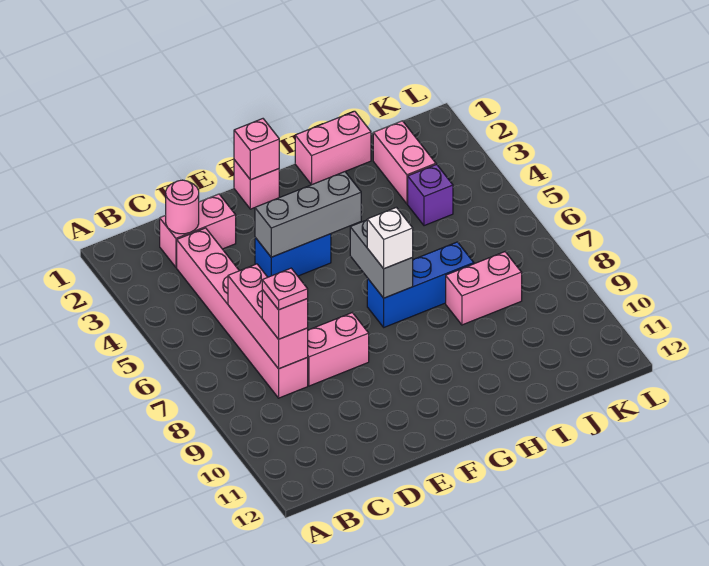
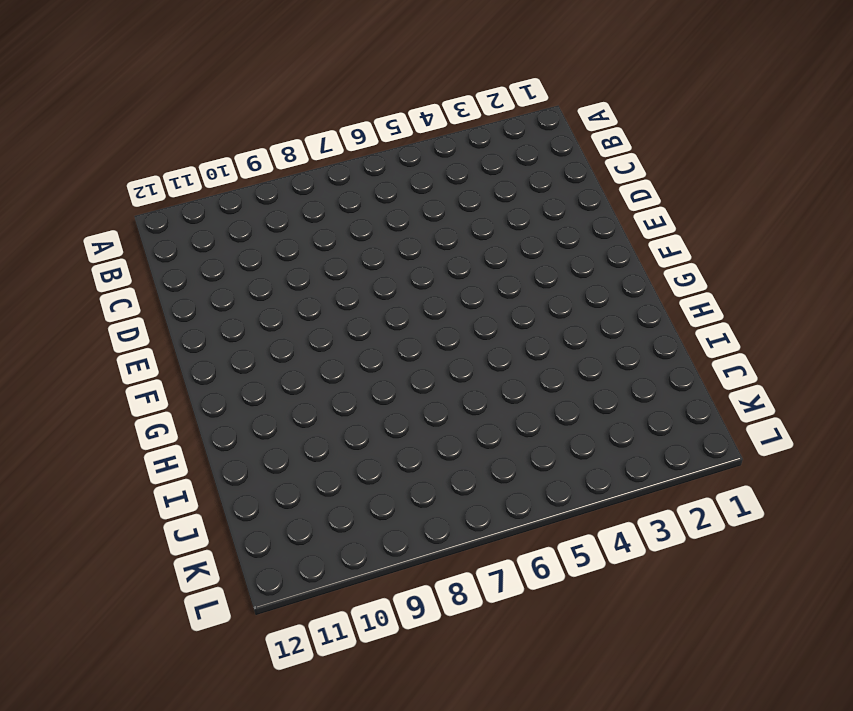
none -> pink brick C2:D2 level 1
none -> pink brick C3:C8 level 1
none -> pink brick D8:E8 level 1

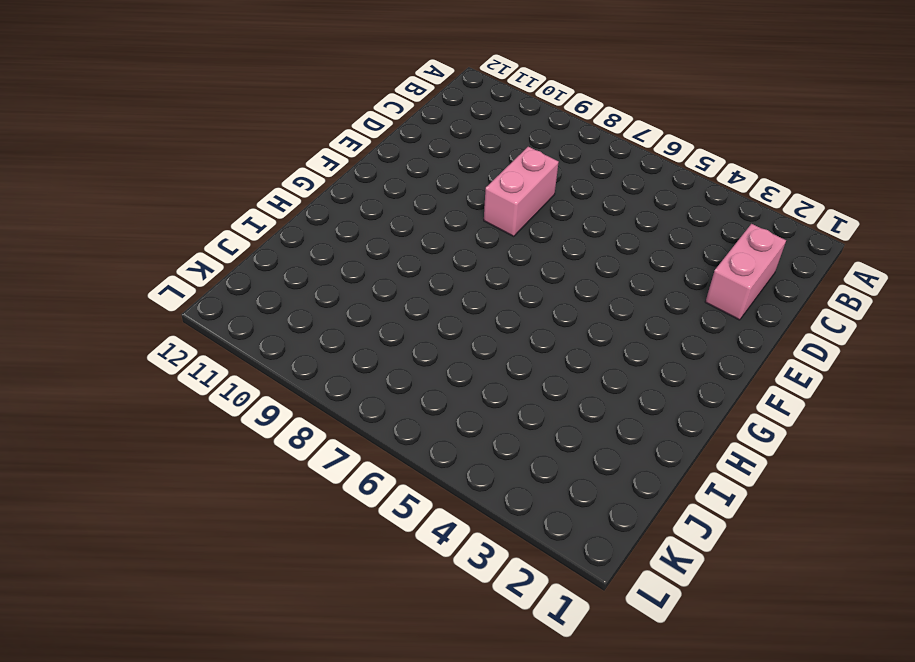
none -> pink brick C3:C8 level 1
none -> blue brick E4:F4 level 1
none -> pink brick F1 level 1

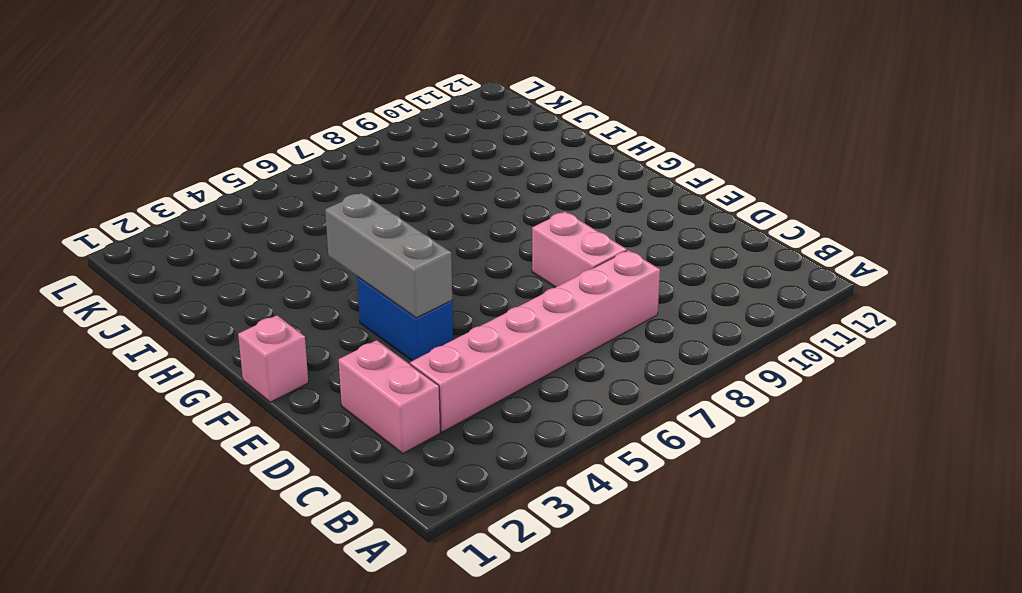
none -> blue brick G7:I7 level 1
none -> pink brick H1:I1 level 1
none -> pink brick I8:J8 level 1

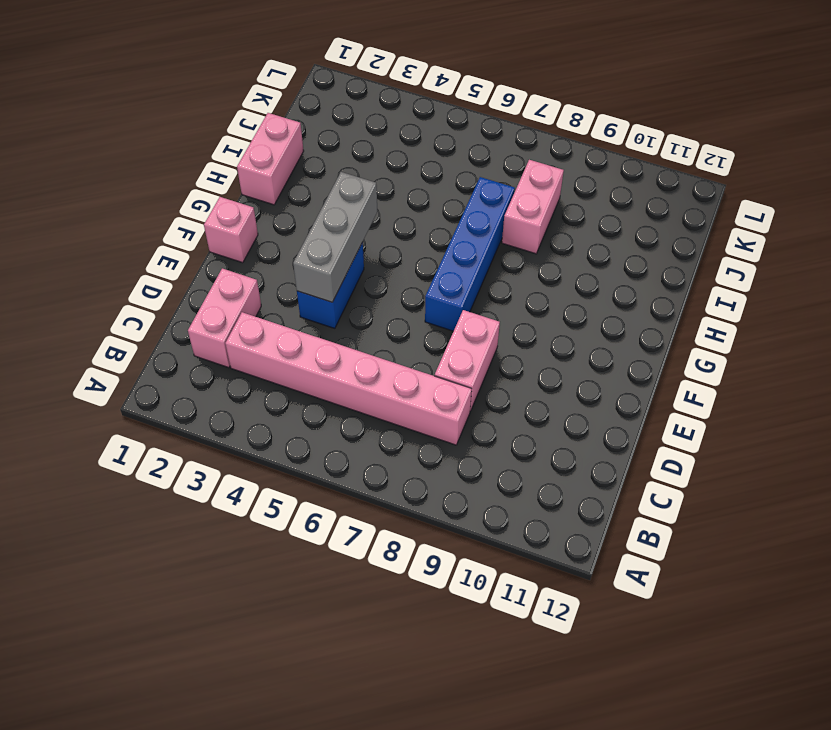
blue brick F7:I7 level 1 -> blue brick G7:I7 level 1
none -> pink brick J2:J3 level 1
none -> purple brick J4 level 1
none -> pink round brick C2 level 2

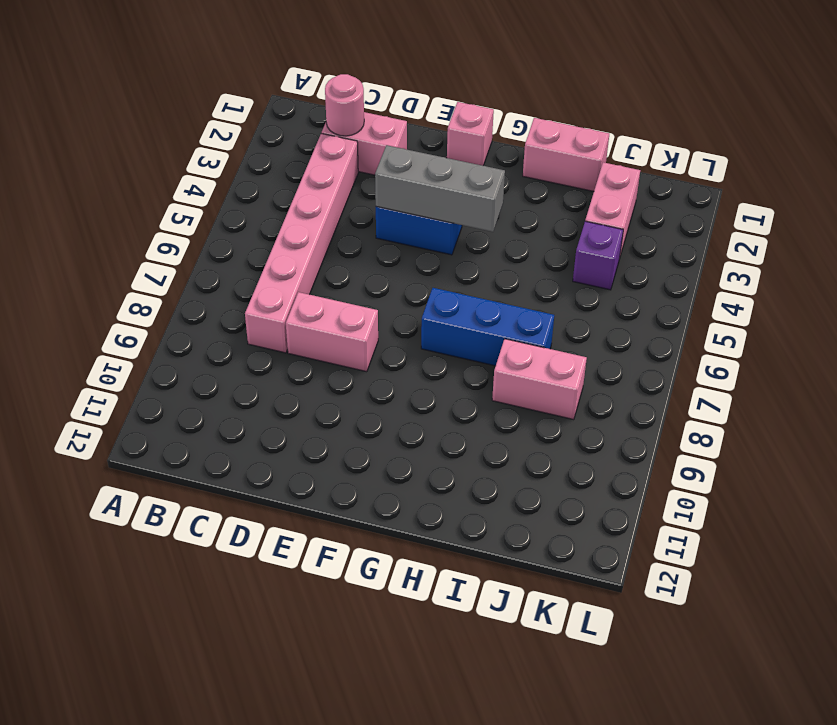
none -> pink brick C6:C8 level 2
none -> pink brick F1 level 2
none -> grey brick G6:G7 level 2

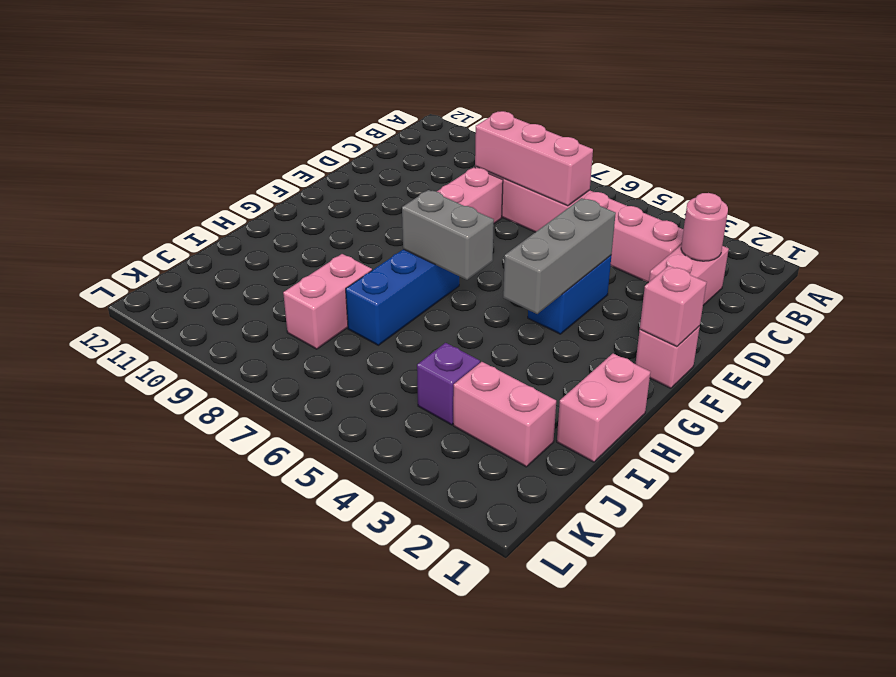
none -> pink brick C8 level 3
none -> white brick G7 level 3
none -> pink plate C8 level 4

